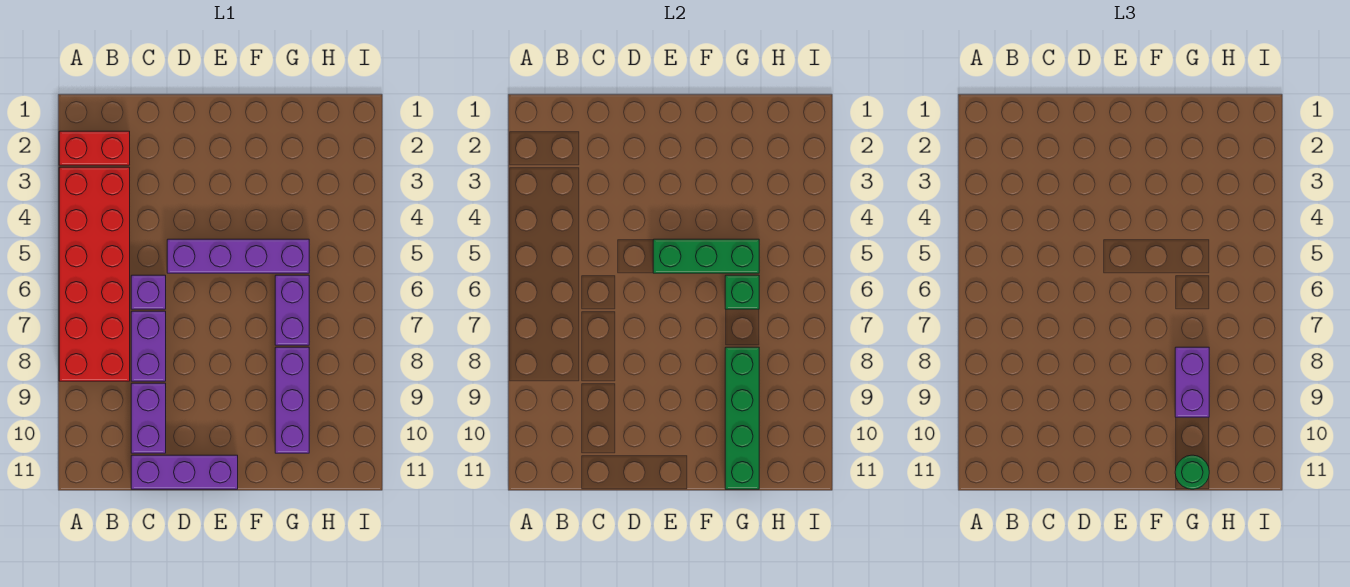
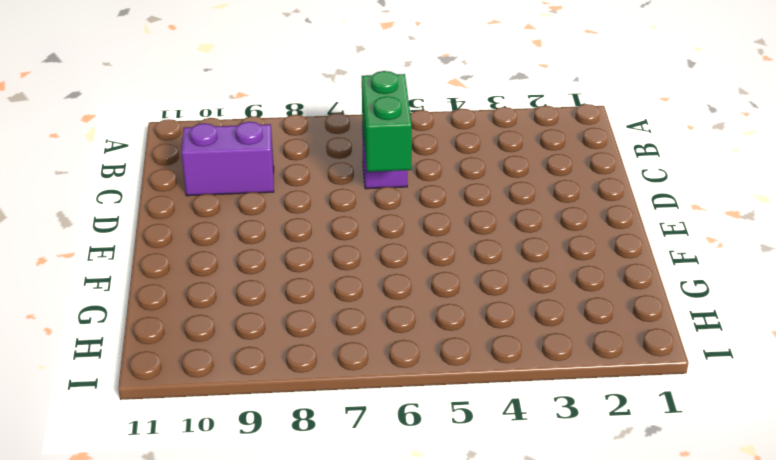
green brick C6:D6 level 2 -> none
none -> red brick A2:B2 level 1
none -> red brick A3:B8 level 1
none -> purple brick C7:C8 level 1

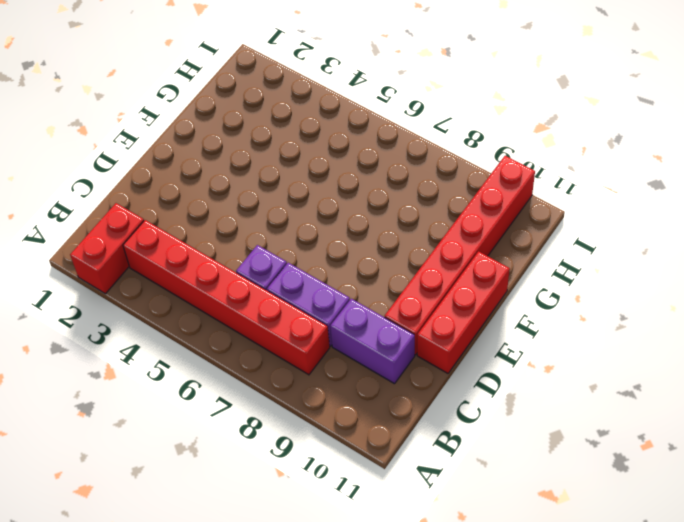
red brick B3:B8 level 1 -> red brick A3:B8 level 1
red brick D10:I10 level 1 -> purple brick G8:G10 level 1
red brick D11:F11 level 1 -> purple brick C11:E11 level 1
none -> purple brick D5:G5 level 1
none -> purple brick G6:G7 level 1
none -> green brick E5:G5 level 2

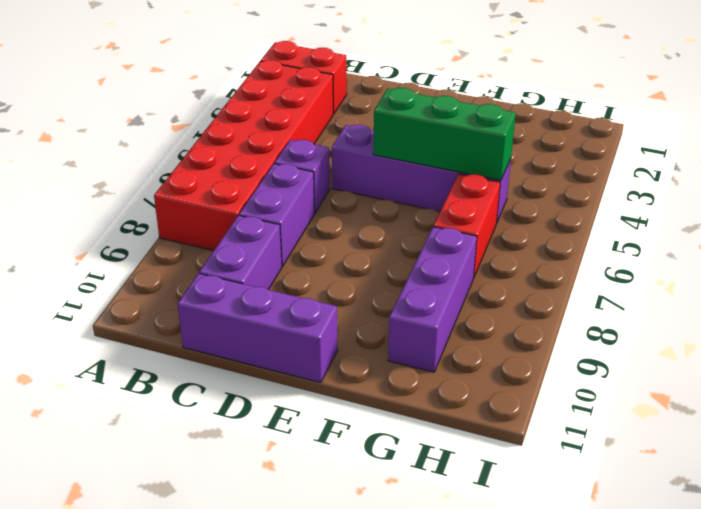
red brick G6:G7 level 1 -> purple brick G6:G7 level 1
none -> green brick G6 level 2
none -> green brick G8:G11 level 2
none -> purple brick G8:G9 level 3

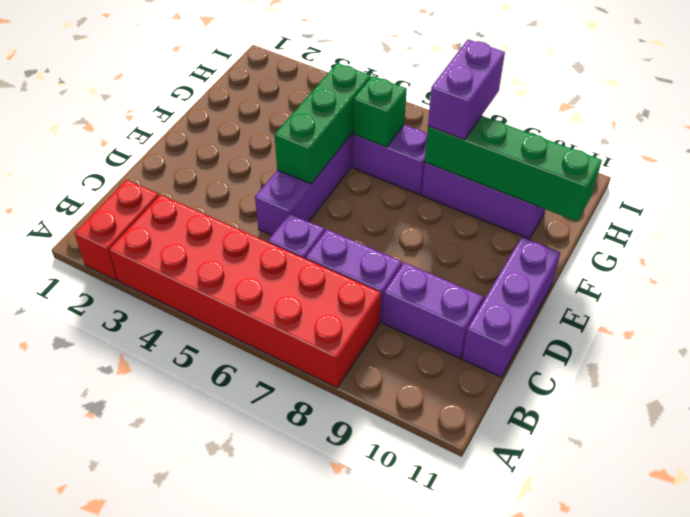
purple brick G8:H8 level 3 -> purple brick G8:G9 level 3
none -> green round brick G11 level 3

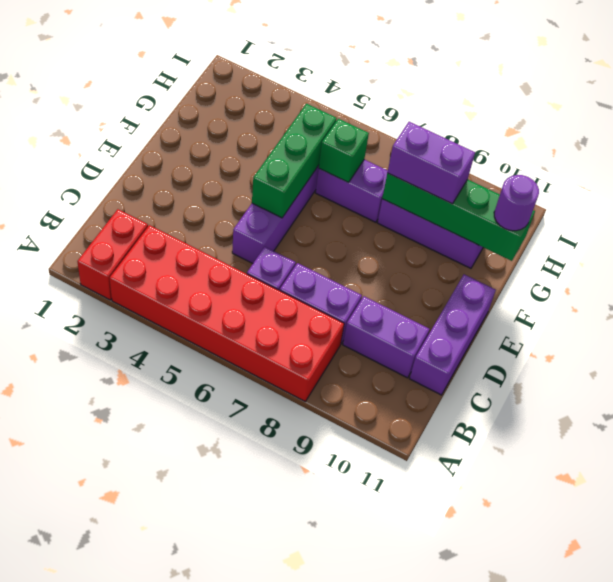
purple round brick G11 level 3 -> green round brick G11 level 3

